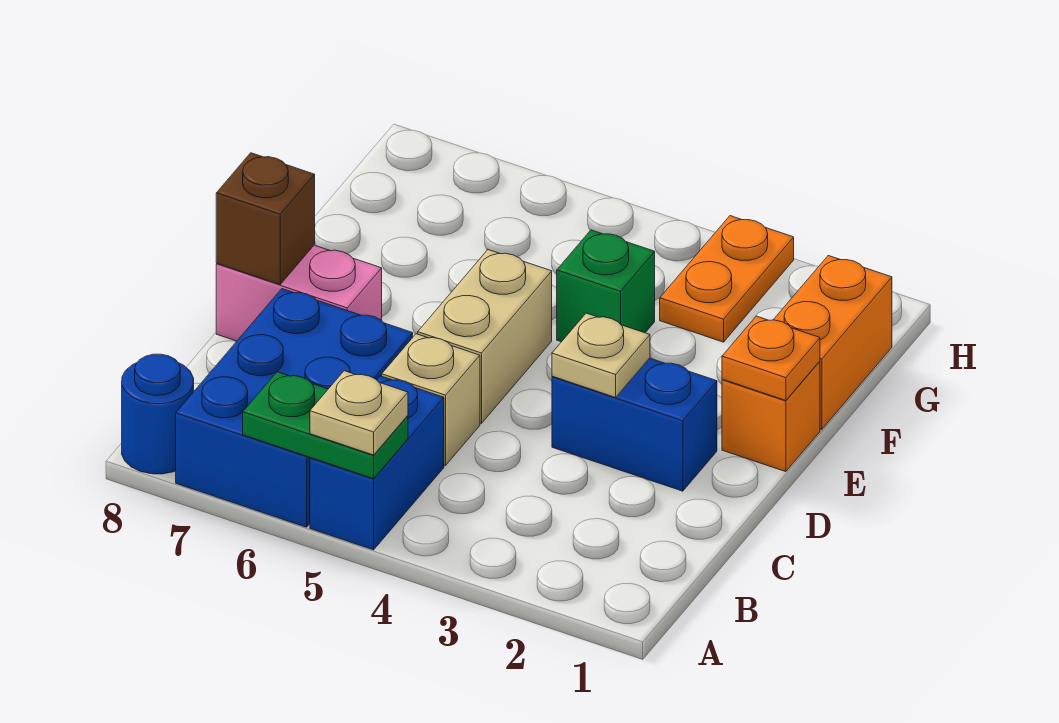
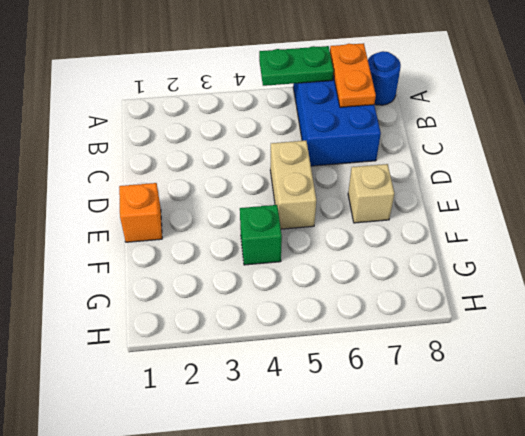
orange plate A7:B7 level 2 -> orange plate G3:H3 level 1
tan brick E7 level 1 -> tan brick C5 level 1
none -> blue brick A5:B5 level 1
none -> blue brick D2:D3 level 1
none -> pink brick D7:D8 level 1

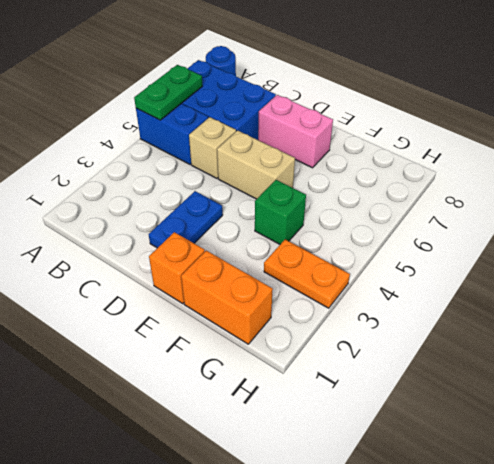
blue plate D2:D3 level 1 -> blue brick D2:D3 level 1
pink brick D7:E7 level 1 -> pink brick D7:D8 level 1
none -> tan plate D3 level 2
none -> brown brick D8 level 2
none -> orange plate E1 level 2

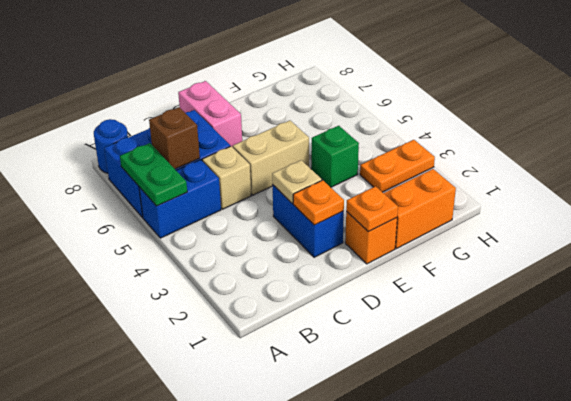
brown brick B6 level 2 -> brown brick D8 level 2
orange plate D2 level 2 -> none
none -> tan plate A5 level 3

